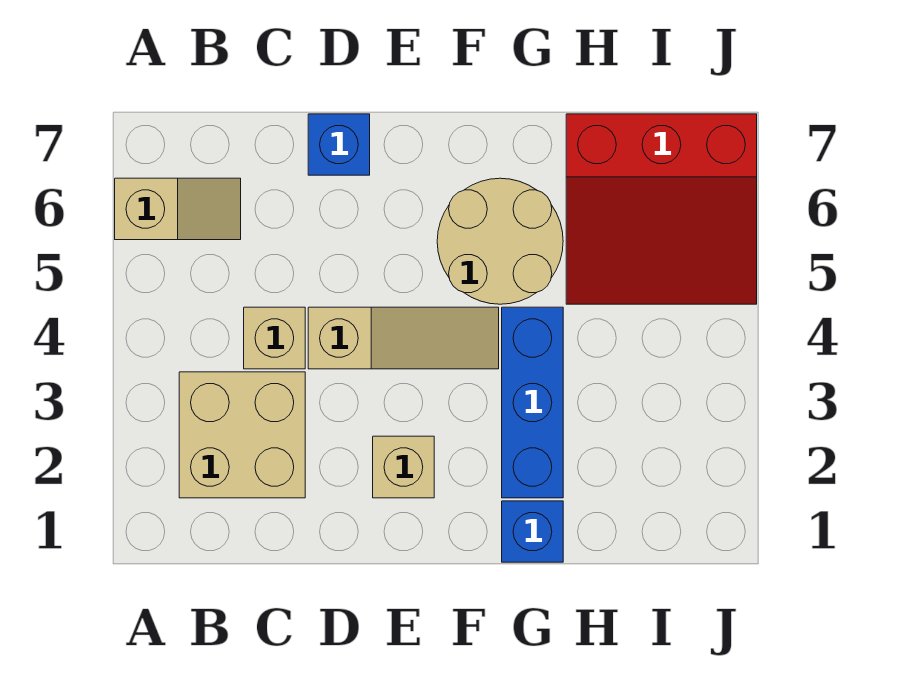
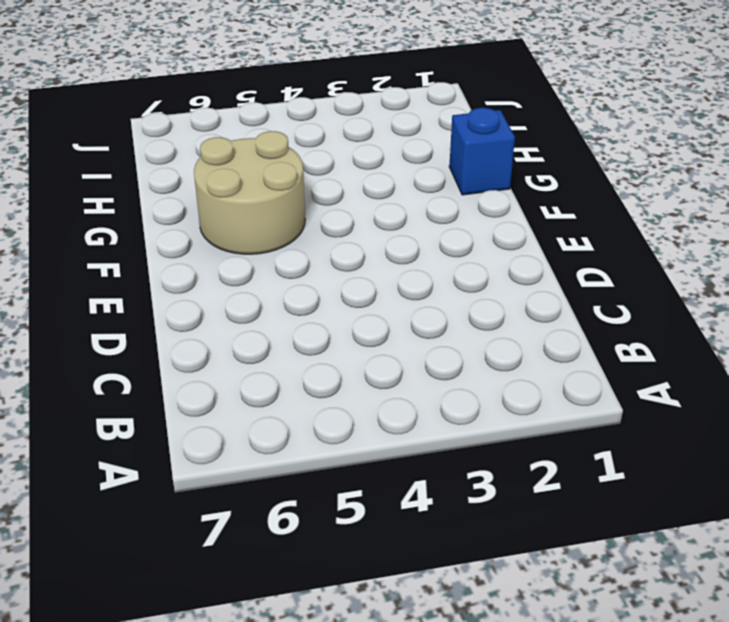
none -> tan slope A6:B6 level 1 top A
none -> tan brick B2:C3 level 1

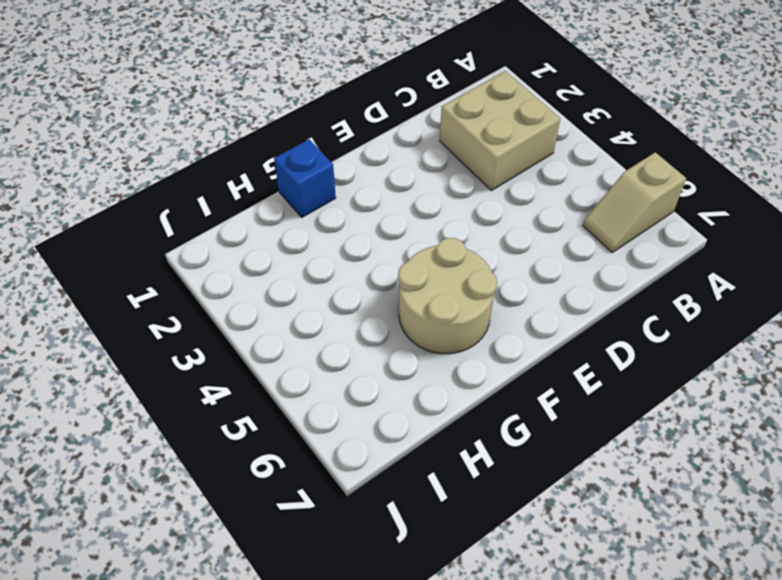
none -> tan brick C4 level 1
none -> tan slope D4:F4 level 1 top D

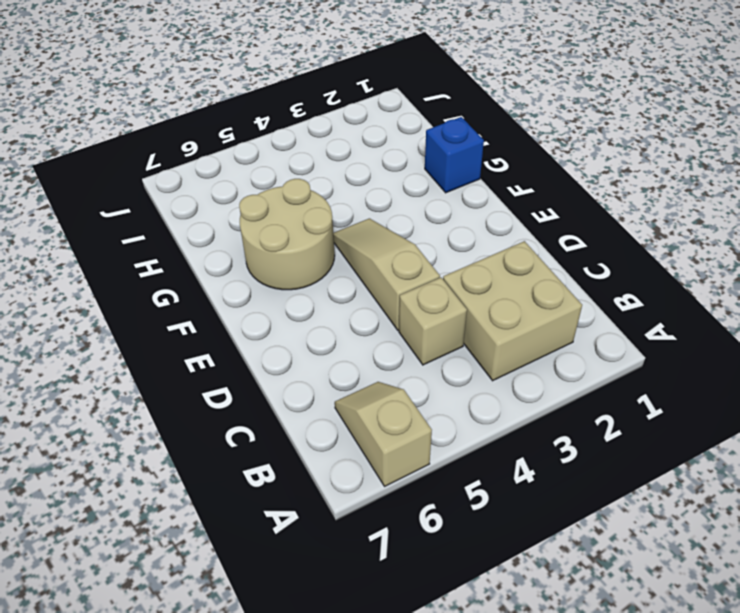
none -> blue brick D7 level 1
none -> tan brick E2 level 1

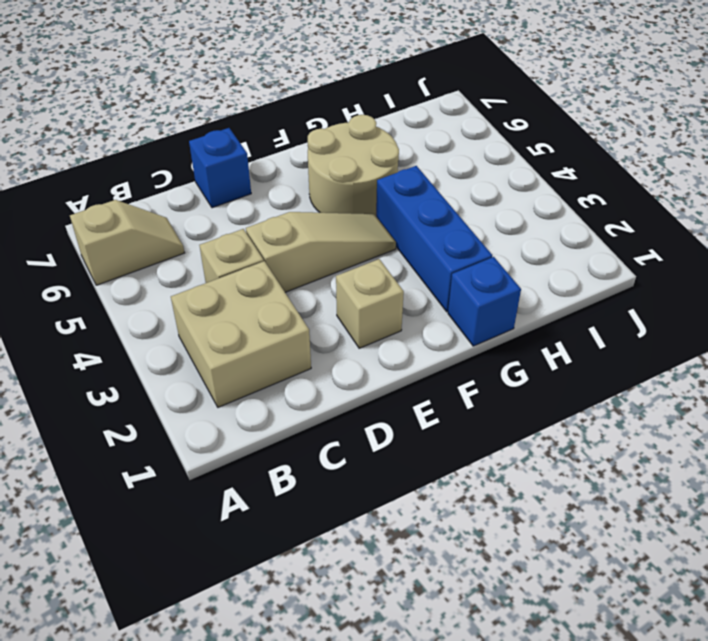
none -> red slope H5:J7 level 1 top 7

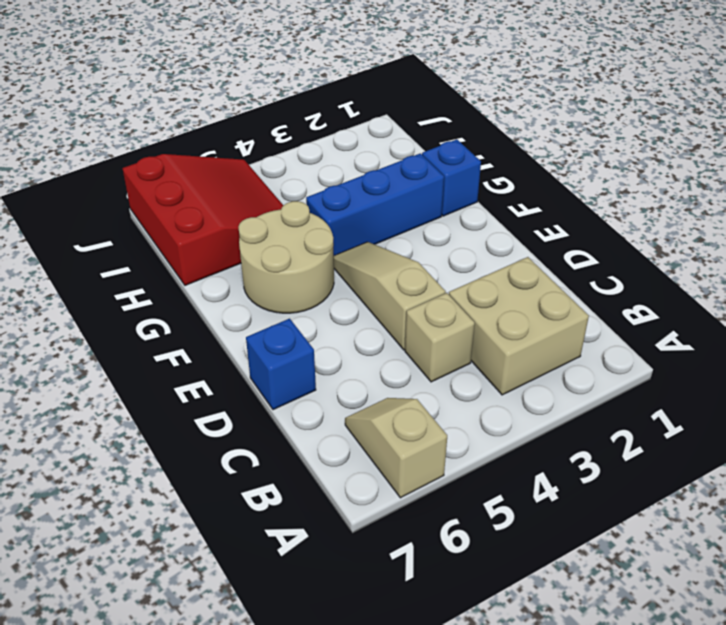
none -> tan brick E2 level 1

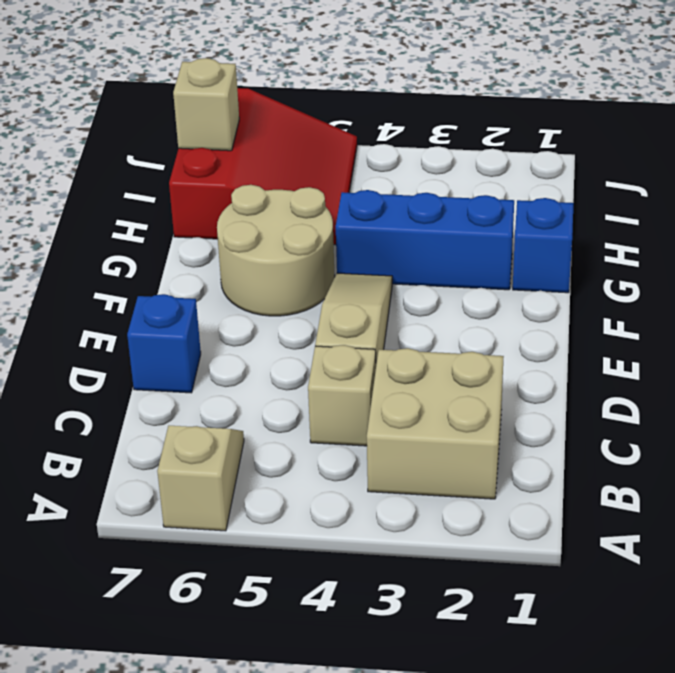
tan brick I7 level 2 -> tan brick E2 level 1

